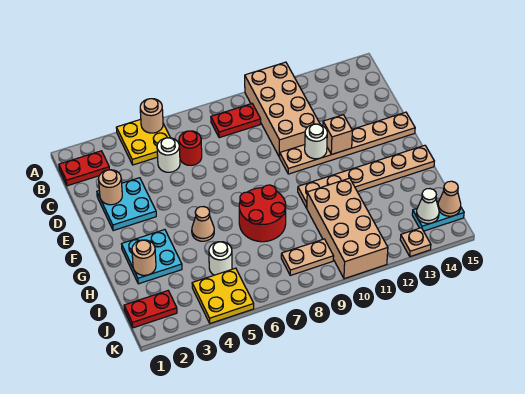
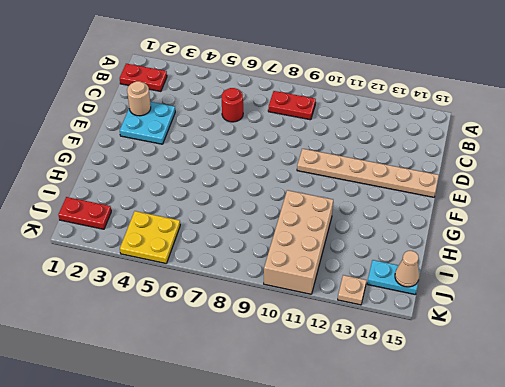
none -> yellow plate A4:B5 level 1
none -> tan brick A10:D11 level 1
none -> white round brick C5 level 1

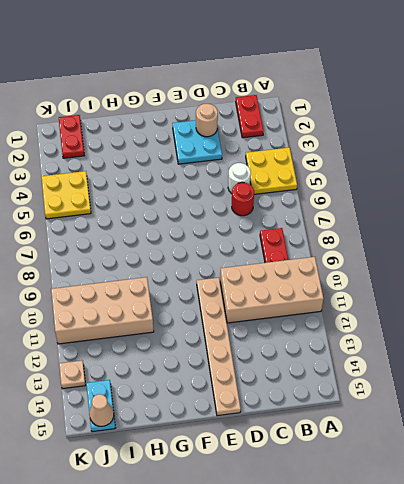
none -> cyan plate G2:H3 level 1
none -> tan cone G5 level 1
none -> red round brick G7:H8 level 1

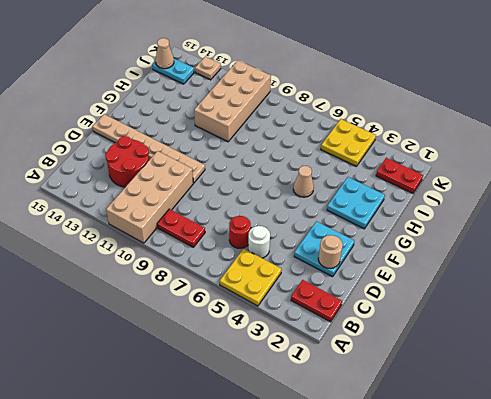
red round brick C12:D13 level 1 -> red round brick G7:H8 level 1
none -> tan plate G10:G15 level 1
none -> white round brick I5 level 1
none -> tan plate J8:J9 level 1

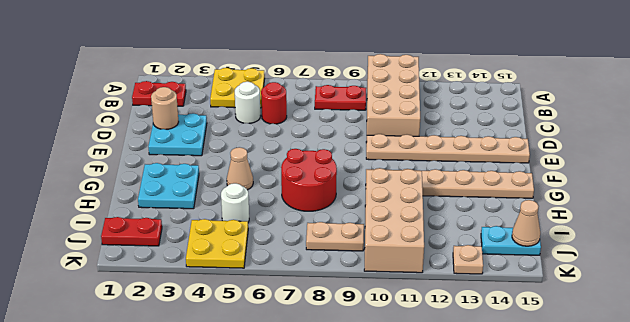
none -> tan round brick A5 level 2
none -> white round brick E11 level 2
none -> tan brick E12 level 2

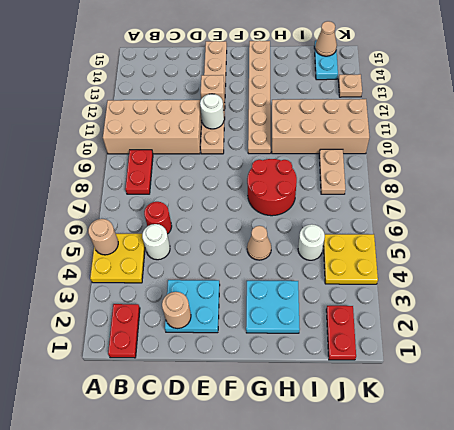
none -> tan round brick H2 level 2
none -> white cone J14 level 2

